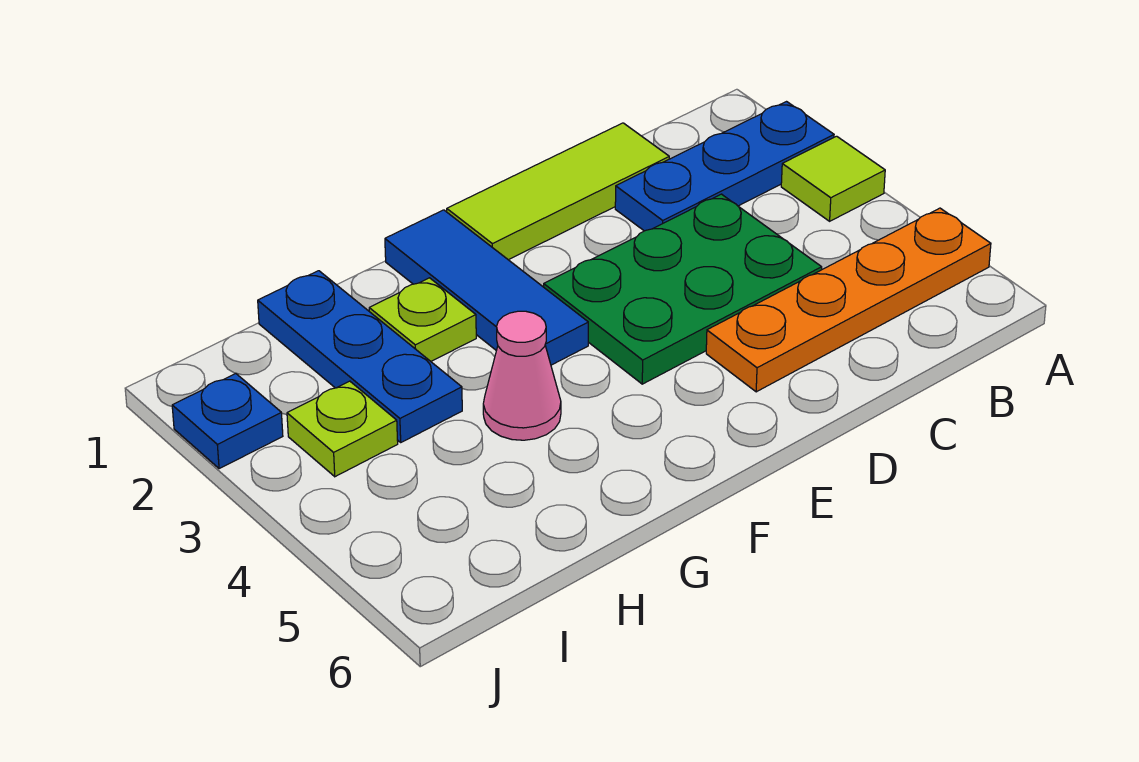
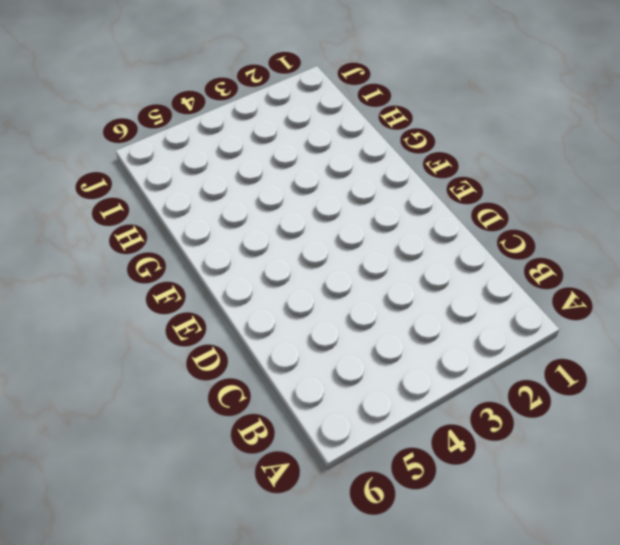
none -> blue plate A2:C2 level 1
none -> lime tile A3 level 1

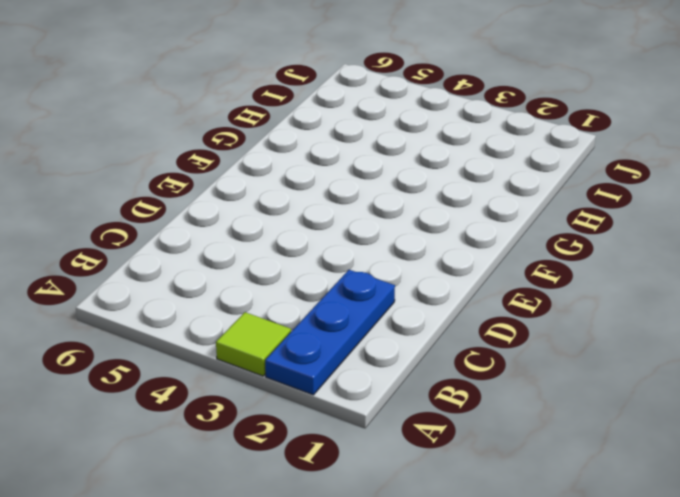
none -> orange plate A5:D5 level 1
none -> lime tile C1:E1 level 1

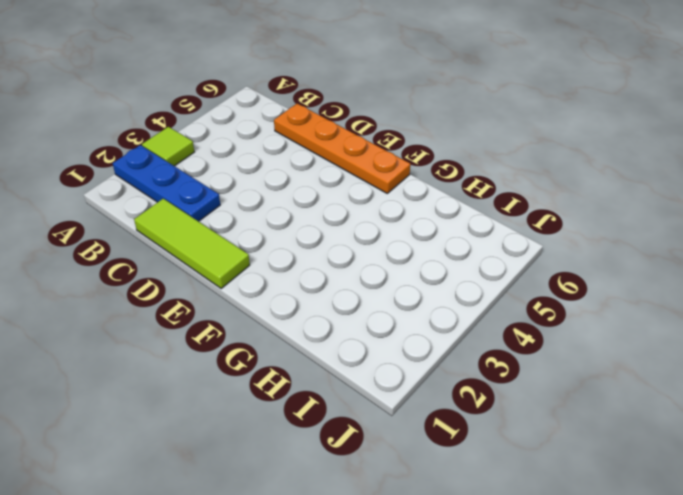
orange plate C6:F6 level 1 -> orange plate A5:D5 level 1
none -> green plate C3:E4 level 1
none -> blue tile F1:F3 level 1

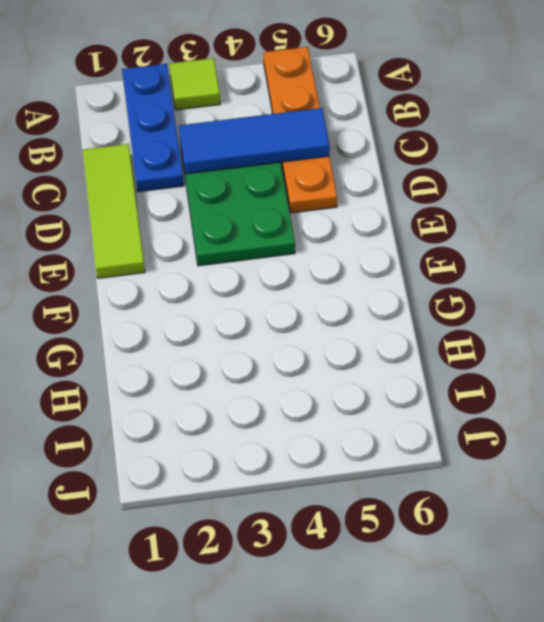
blue tile C3:C5 level 2 -> blue tile F1:F3 level 1
none -> lime plate G2 level 1
none -> pink cone G4 level 1

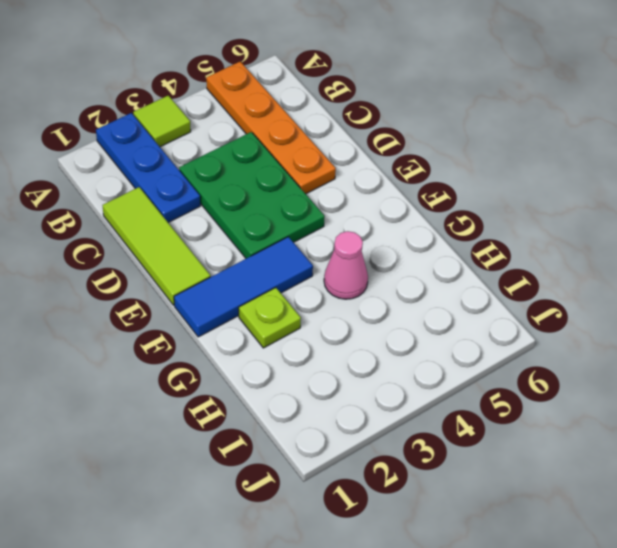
none -> blue plate H1:H3 level 1
none -> lime plate I3 level 1

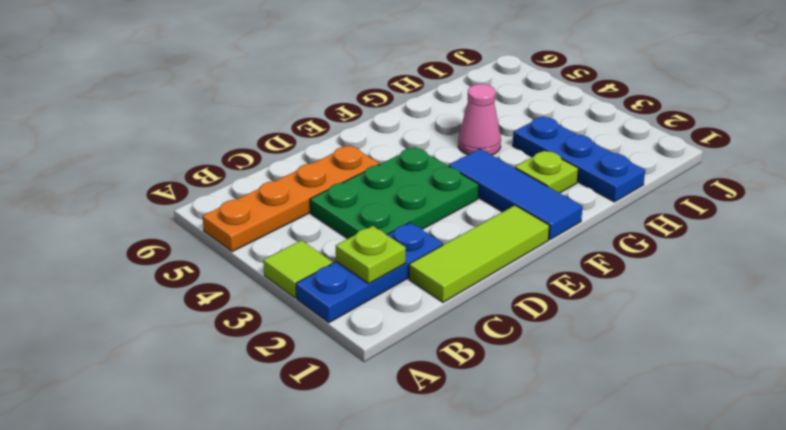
lime plate B2 level 2 -> lime plate I3 level 1
none -> blue plate J2 level 1

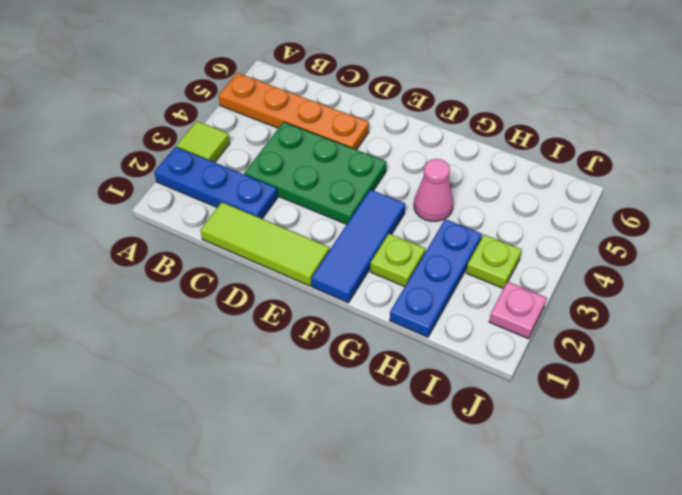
pink plate J2 level 1 -> blue plate J2 level 1

